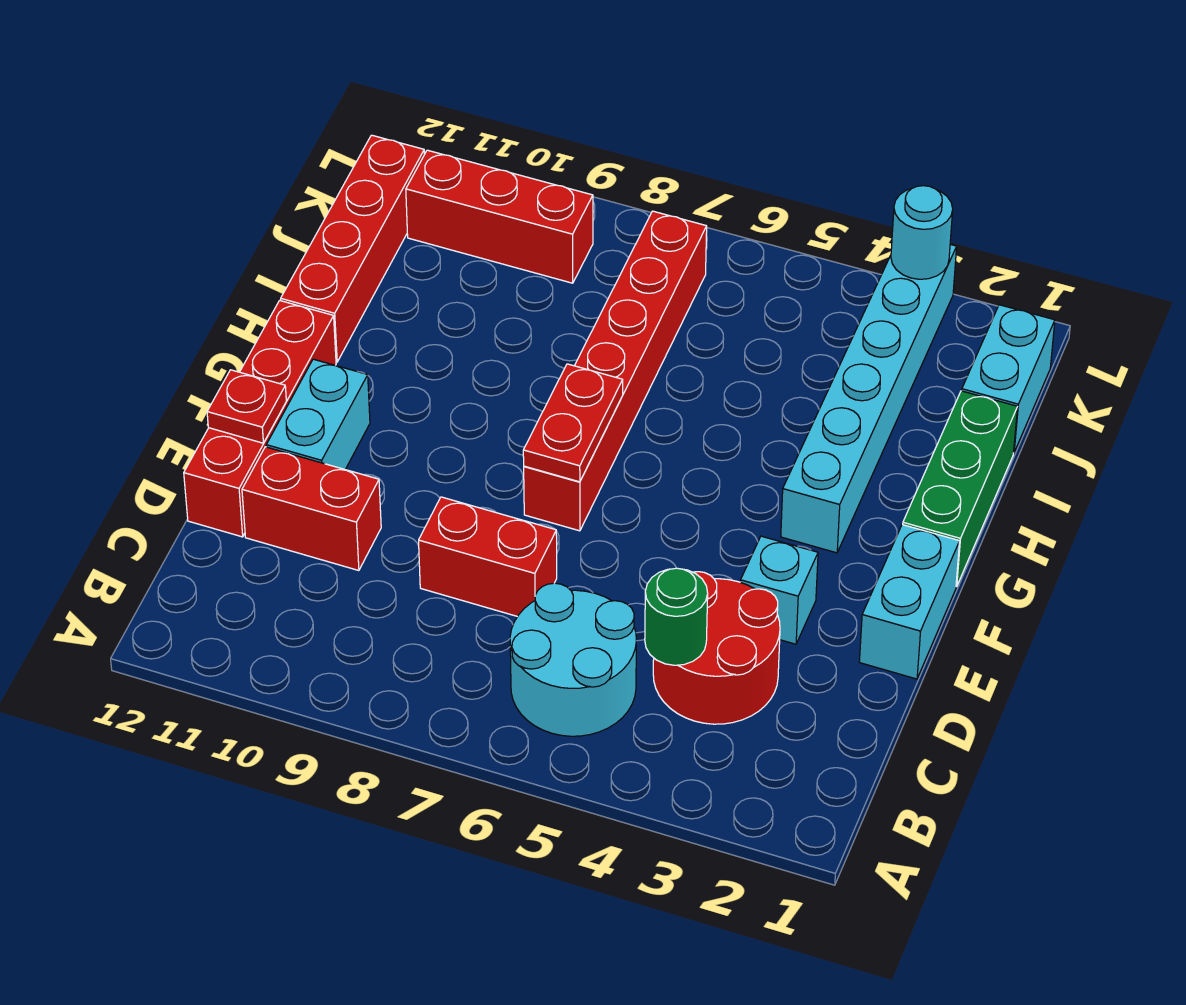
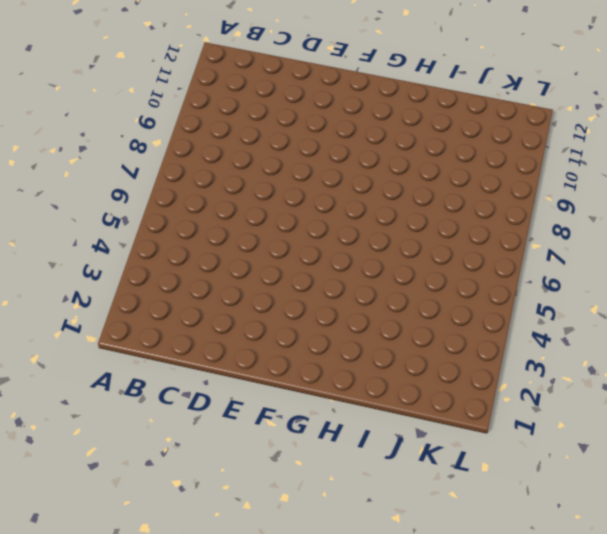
none -> cyan round brick B5:C6 level 1
none -> red round brick C3:D4 level 1
none -> red brick D7:D8 level 1

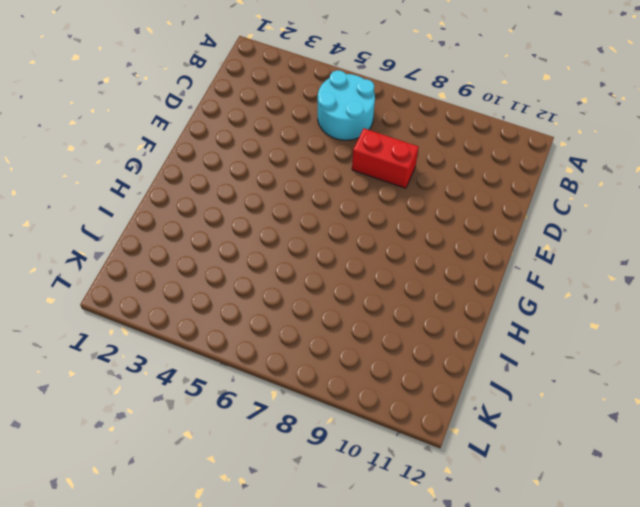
none -> red round brick C3:D4 level 1
none -> red brick D10:D11 level 1
none -> red brick D12:G12 level 1

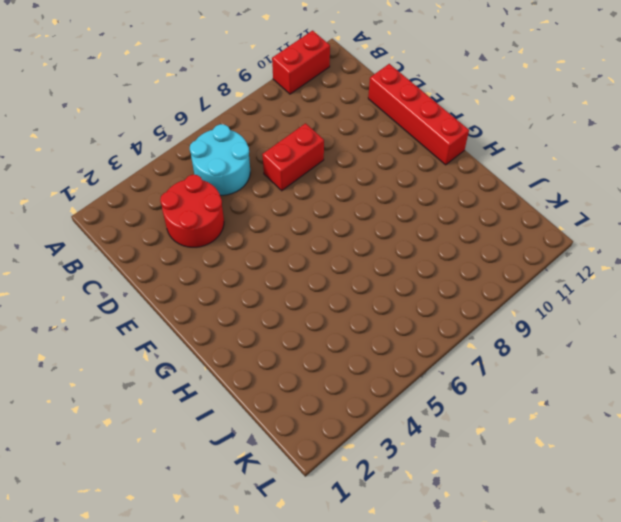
red brick A10:A11 level 1 -> red brick D10:D11 level 1
none -> cyan brick E1:F1 level 1
none -> cyan brick E3 level 1
none -> cyan brick E11:F11 level 1

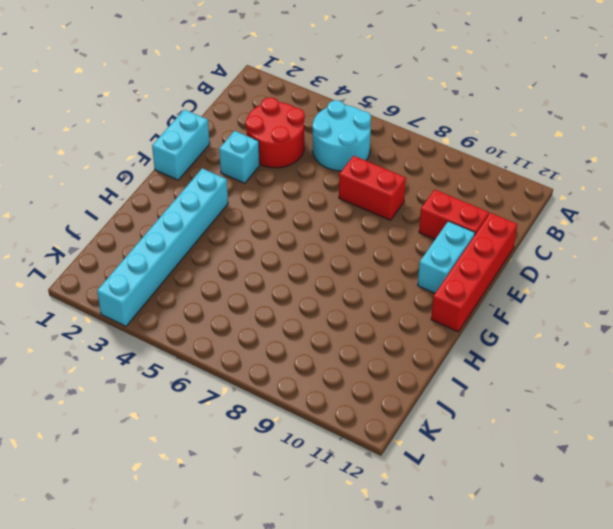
none -> red brick F7:K7 level 1
none -> green brick G1:I1 level 1
none -> red brick H12:K12 level 1

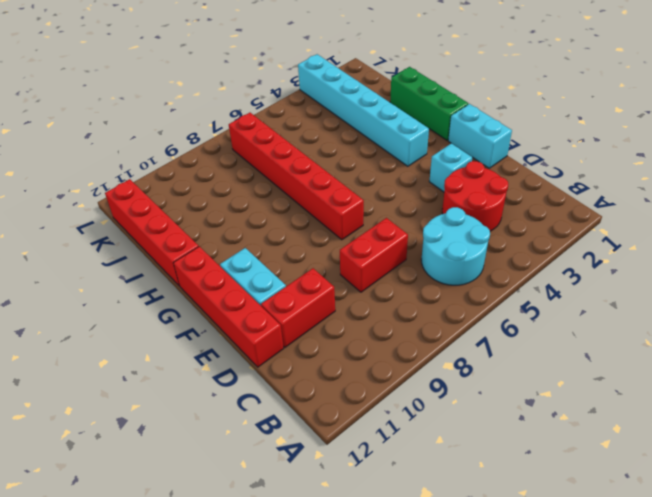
none -> cyan brick J1:K1 level 1
none -> red brick K9:K11 level 1
none -> green round brick C4 level 2

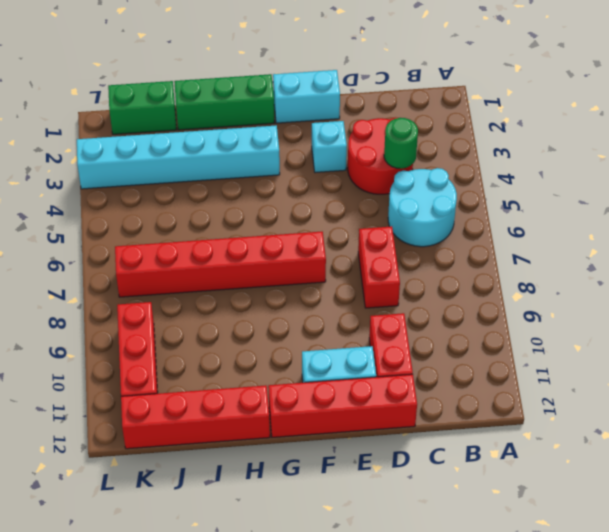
green brick J1:K1 level 1 -> cyan brick J1:K1 level 1
none -> red plate E12 level 2
none -> red plate F7:G7 level 2
none -> cyan round brick L3 level 2

